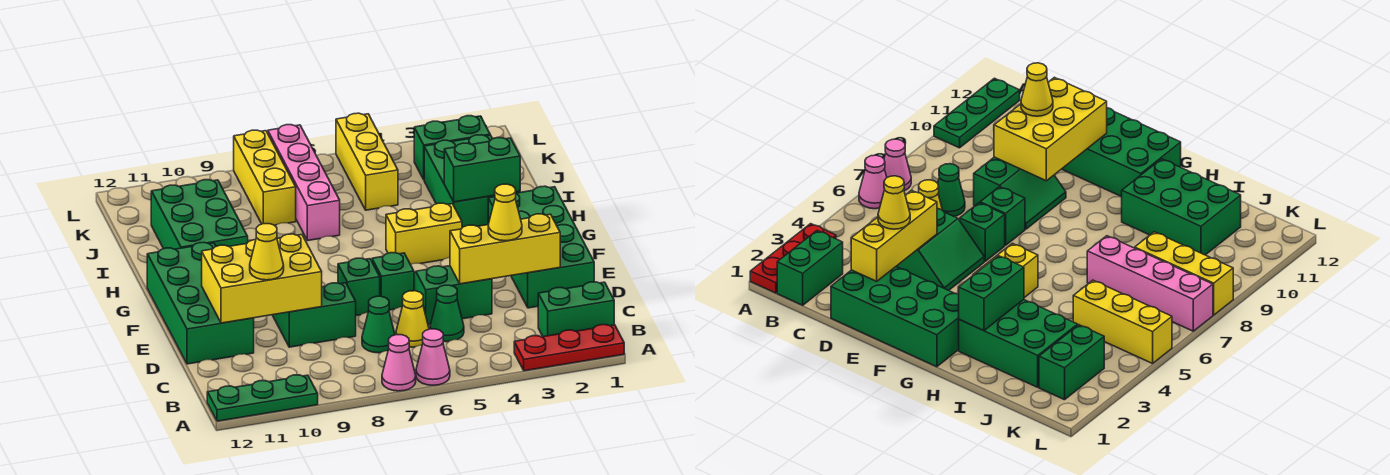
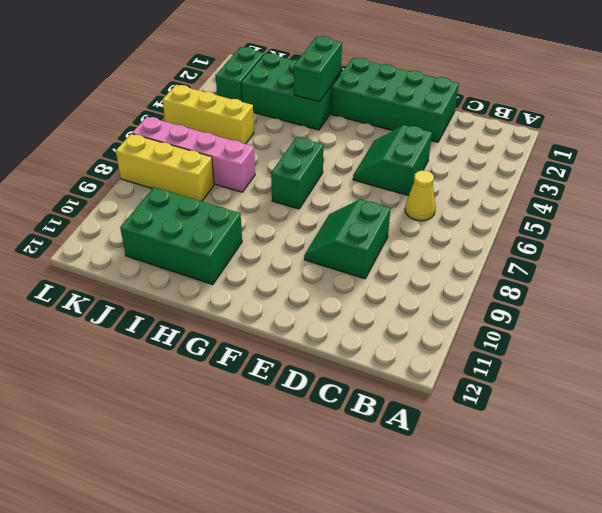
green brick G6:G7 level 1 -> green brick B1:B2 level 1
none -> red plate A1:A3 level 1
none -> pink cone A6 level 1
none -> pink cone A7 level 1

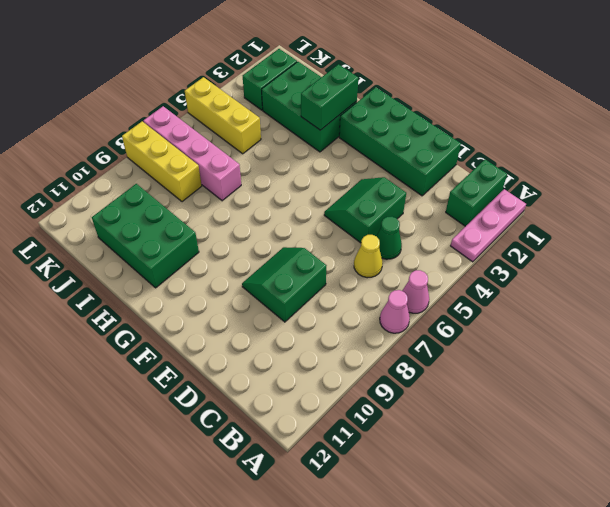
pink plate A1:A3 level 1 -> red plate A1:A3 level 1
none -> green plate A10:A12 level 1
none -> green cone C7 level 1
none -> green brick D11:G12 level 1

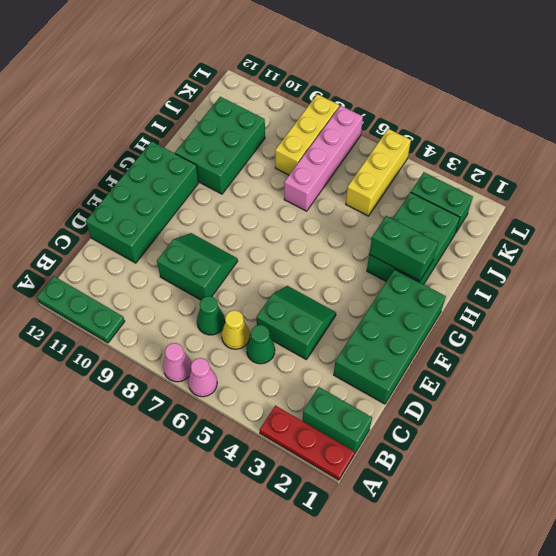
none -> green brick E6 level 1
none -> green brick E7 level 1
none -> yellow brick G4:G5 level 1

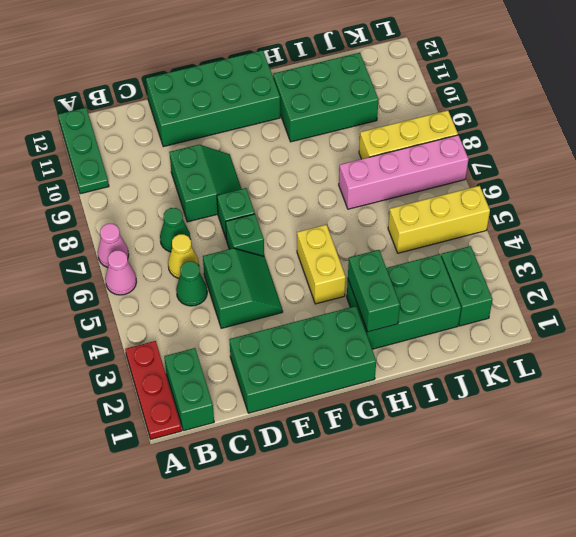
none -> yellow brick D2:D4 level 2
none -> yellow brick D9:E11 level 2
none -> yellow cone D3 level 3

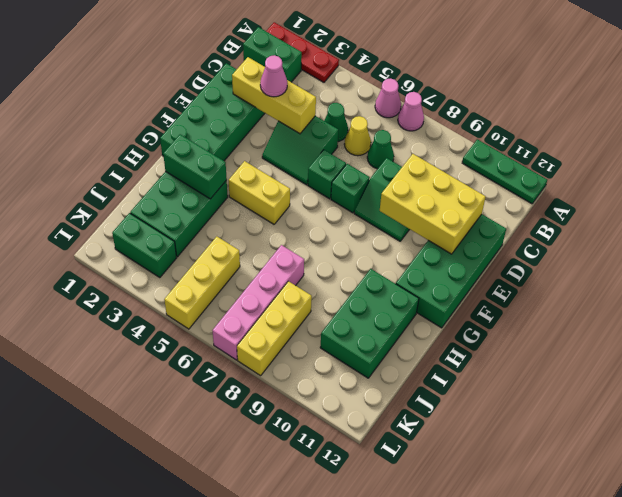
pink cone D3 level 3 -> yellow cone D3 level 3
none -> yellow cone D10 level 3

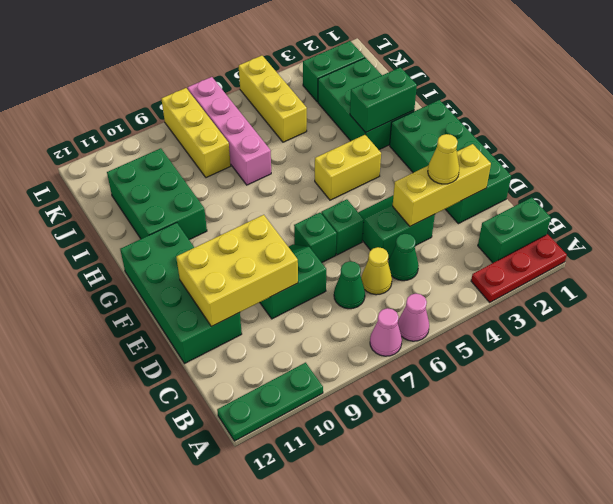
none -> yellow cone D10 level 3

